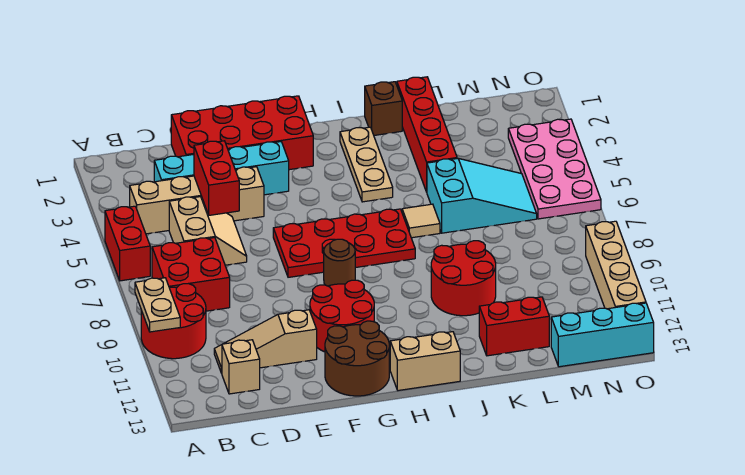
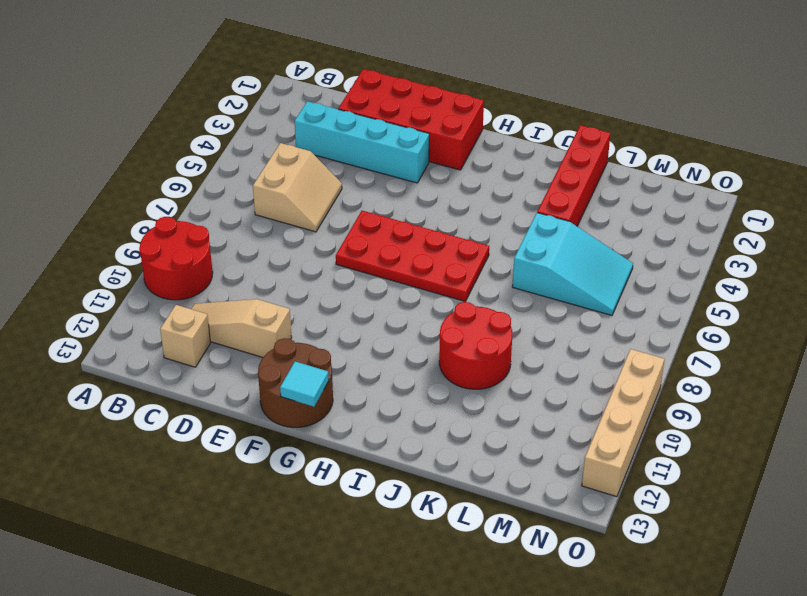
cyan tile G13 level 2 -> none
none -> red brick A5:A6 level 1
none -> tan brick B4:E4 level 1
none -> red brick B7:C8 level 1

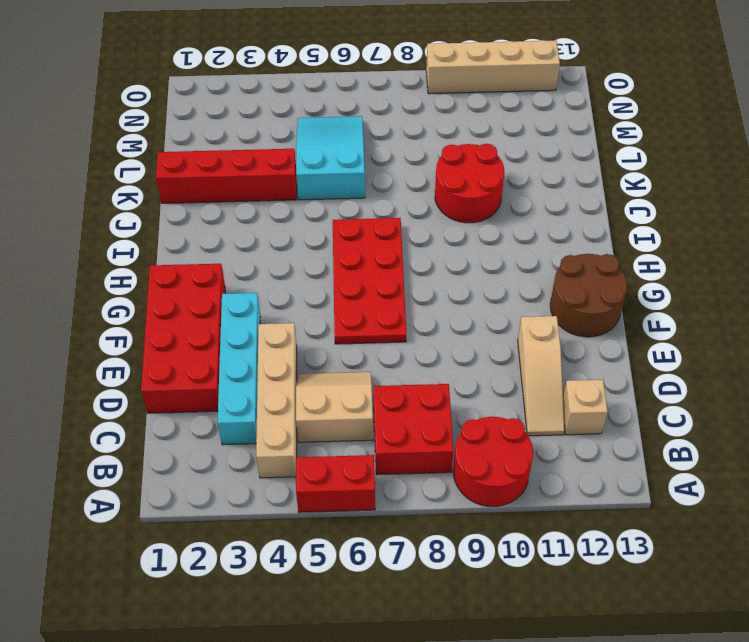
none -> red round brick F10:G11 level 1
none -> brown round brick G8 level 1
none -> tan brick H13:I13 level 1

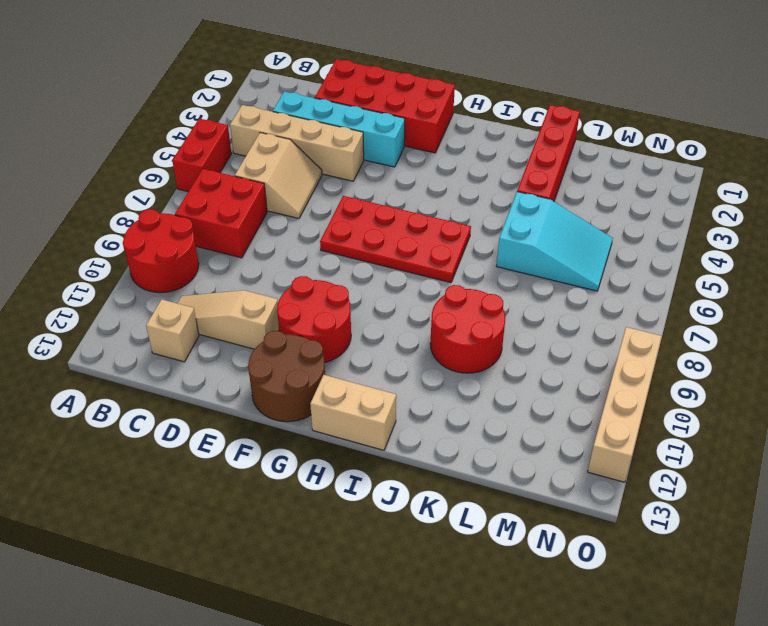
none -> brown round brick G8 level 1
none -> tan plate I2:I4 level 1
none -> brown brick J1 level 1

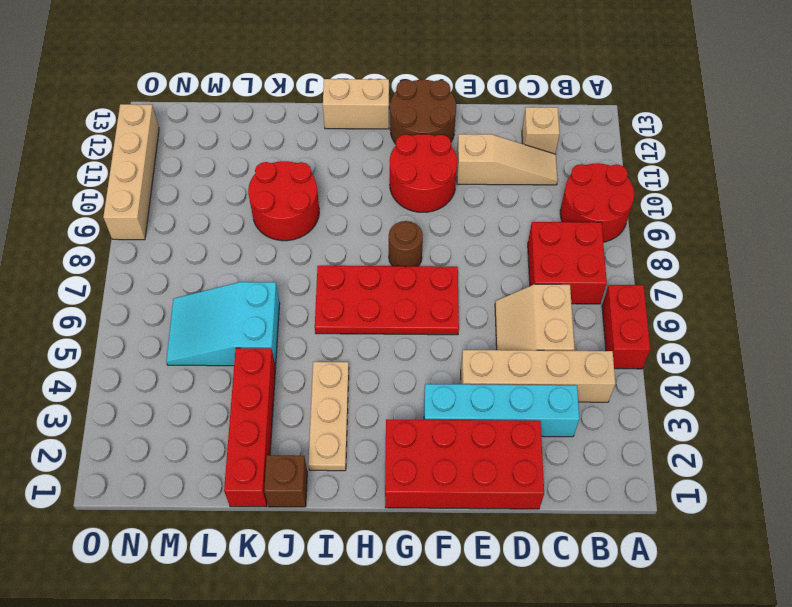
none -> tan tile J6 level 1
none -> red brick K12:L12 level 1
none -> cyan brick M13:O13 level 1

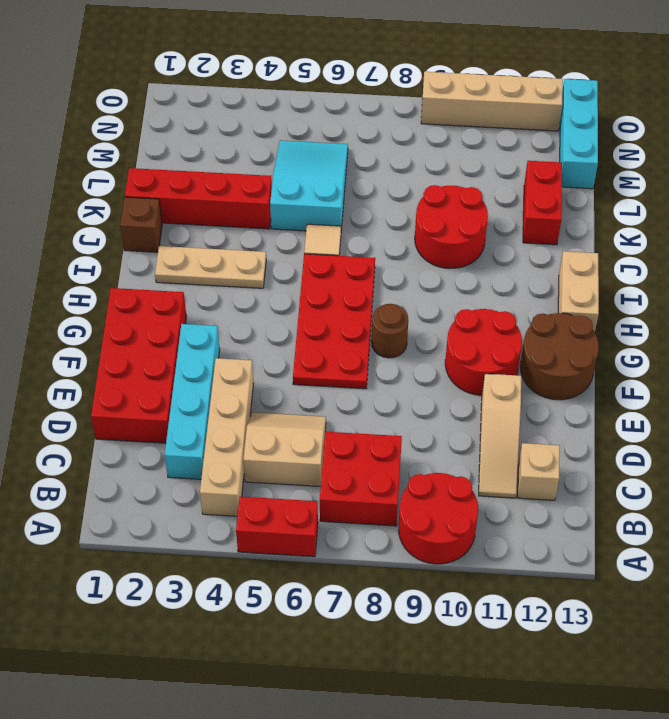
none -> pink plate N3:O6 level 1
none -> tan plate A9:A10 level 2
none -> red brick D4:D5 level 2

